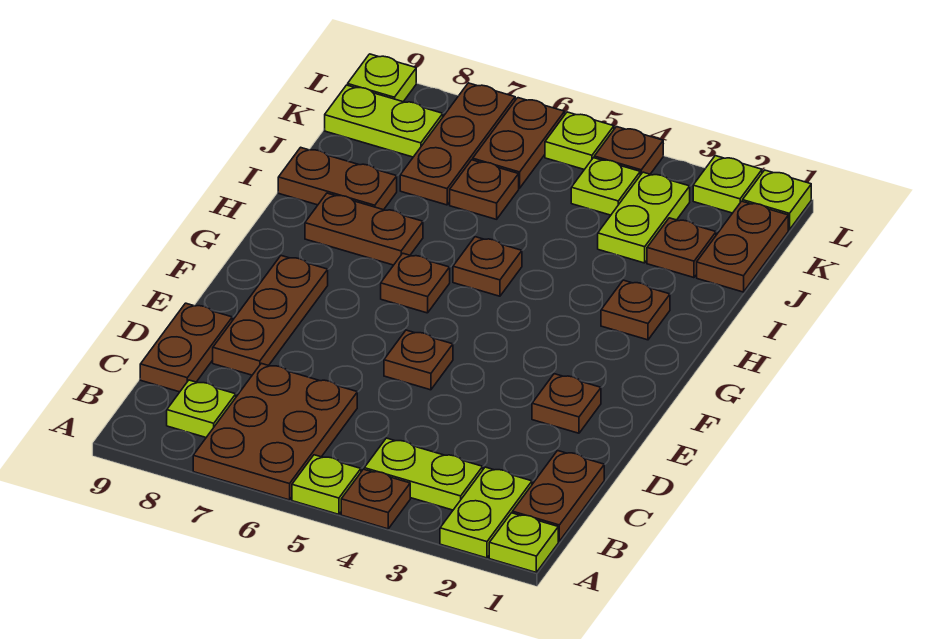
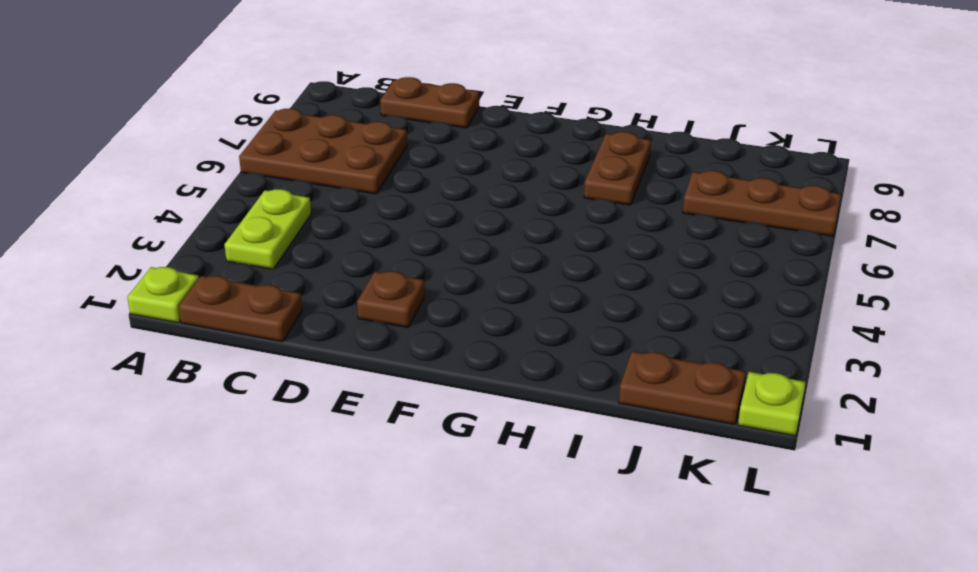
none -> lime plate A2:B2 level 1
none -> brown plate A4 level 1
none -> lime plate A5 level 1
none -> lime plate B8 level 1

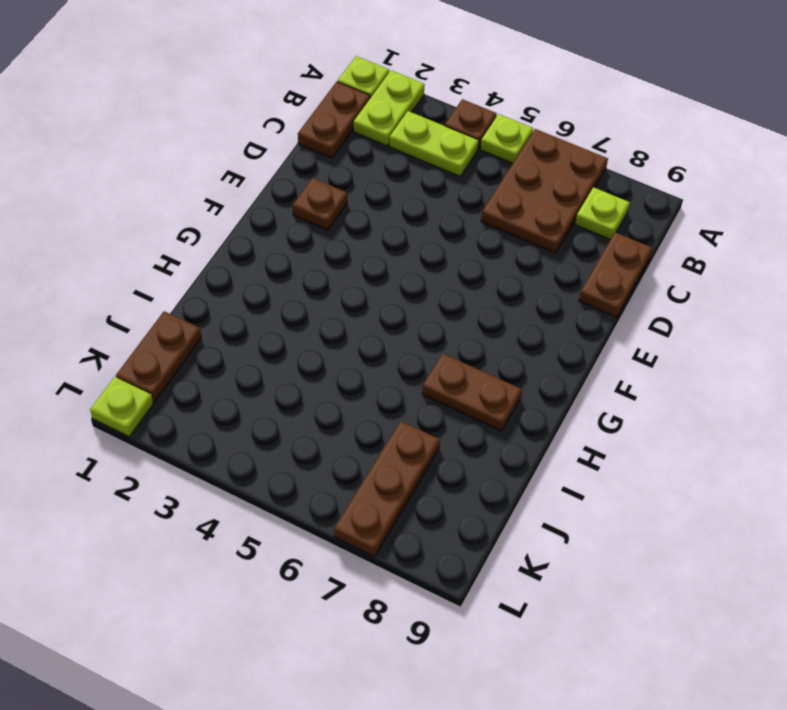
none -> brown plate D8:F8 level 1
none -> brown plate E5 level 1
none -> brown plate G6 level 1
none -> brown plate H2 level 1

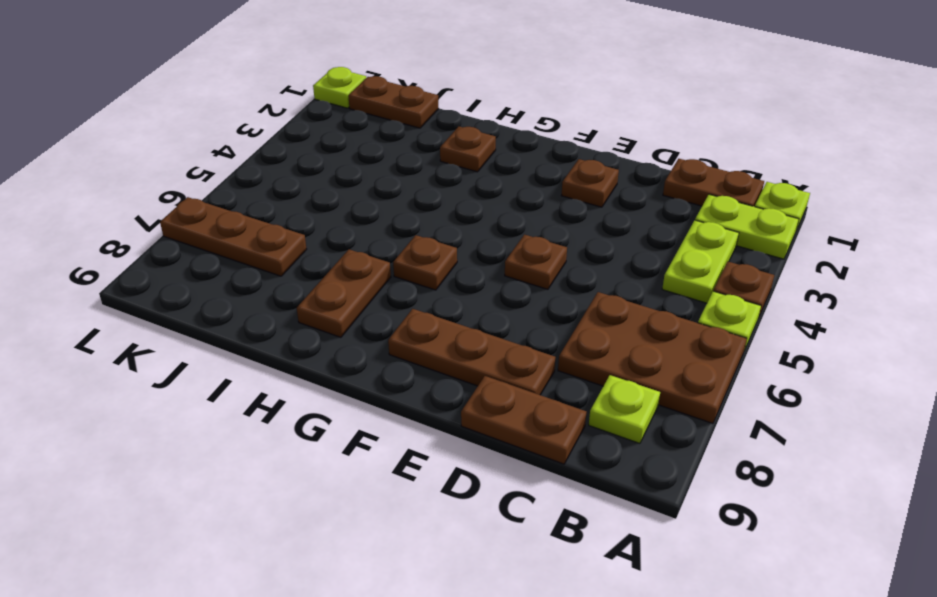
none -> brown plate H5 level 1
none -> brown plate I8:I9 level 1
none -> brown plate J2 level 1
none -> lime plate J3:K3 level 1

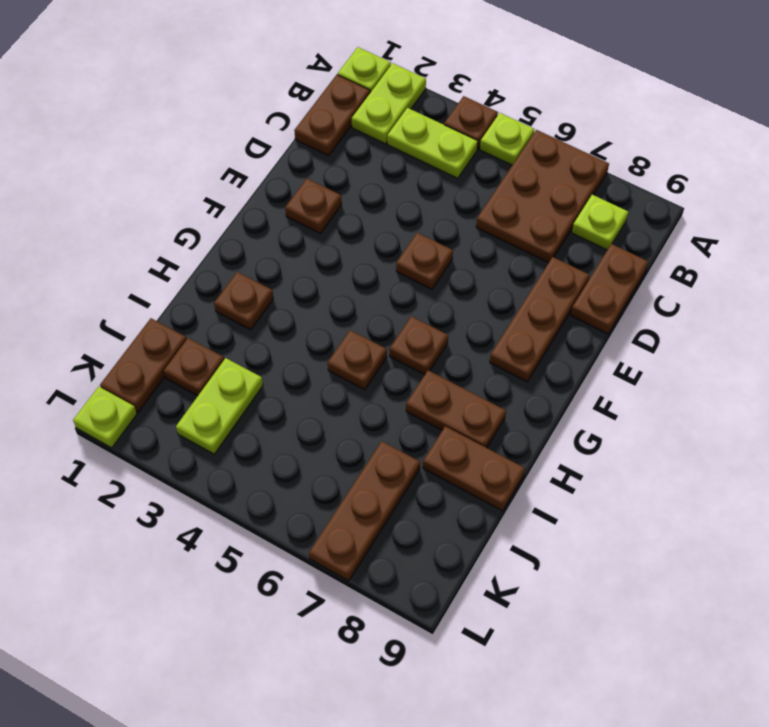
none -> brown plate J6 level 1
none -> lime plate K4 level 1
none -> brown plate K6:L6 level 1
none -> lime plate K8:K9 level 1

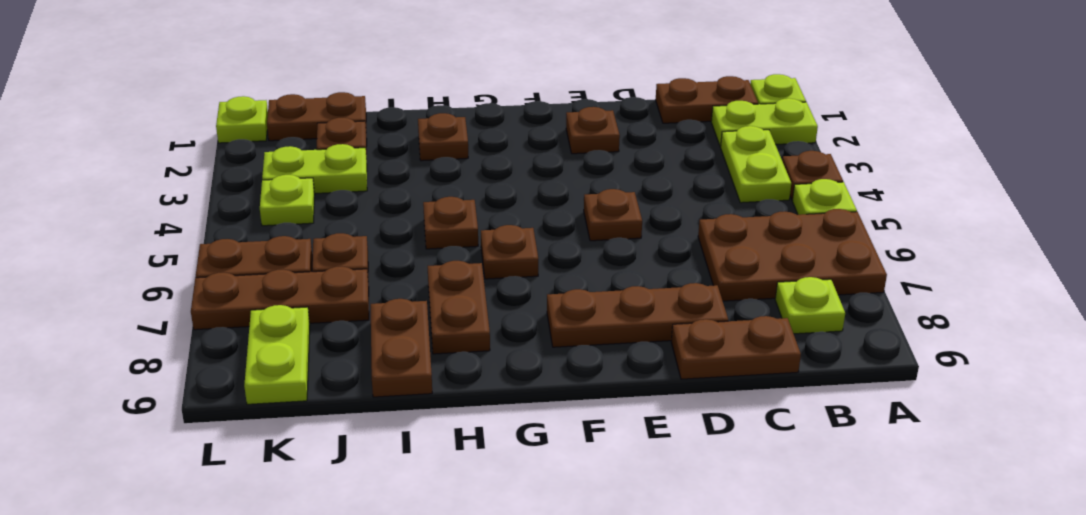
none -> lime plate L2 level 1
none -> brown plate L4 level 1
none -> lime plate L5 level 1
none -> lime plate L9 level 1

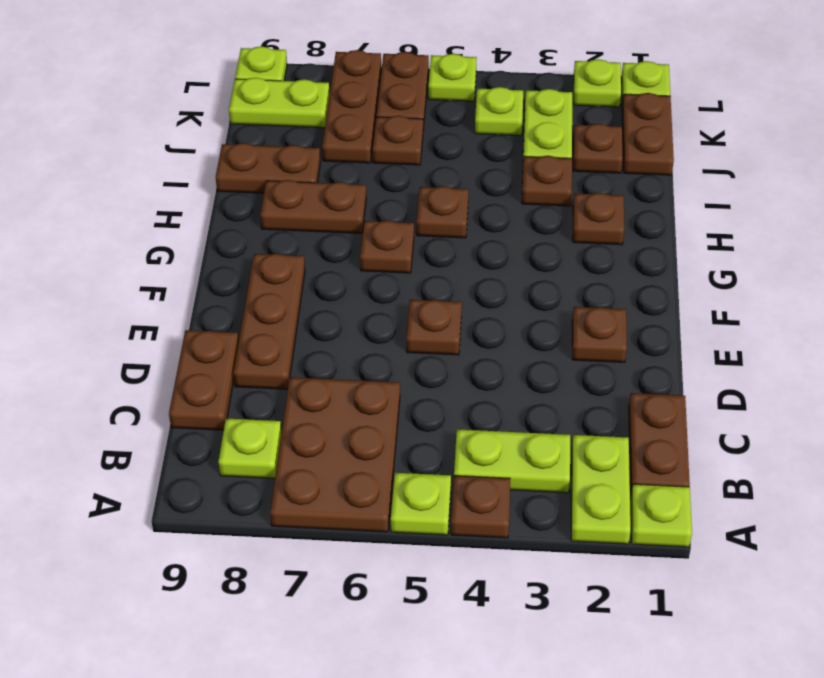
brown plate I3 level 1 -> brown plate L4 level 1

